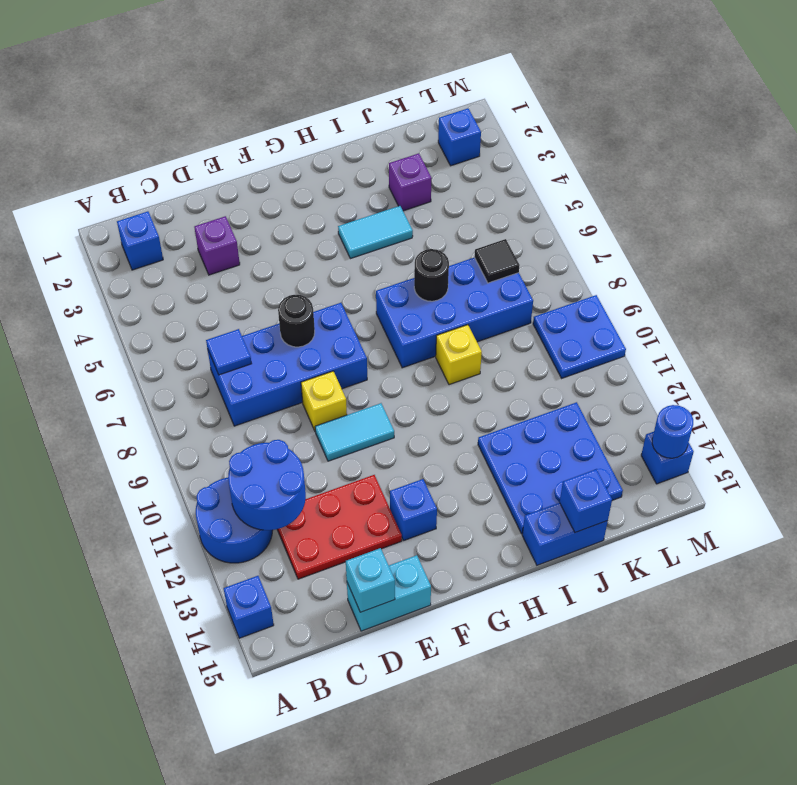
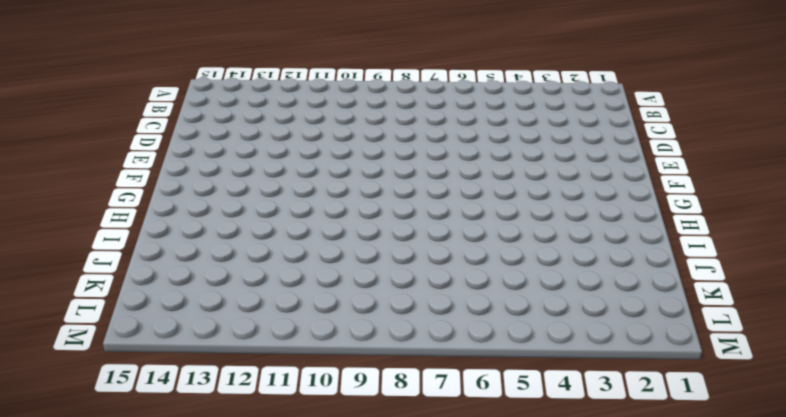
none -> blue round brick A11:B12 level 1
none -> blue brick A14 level 1
none -> blue brick B2 level 1

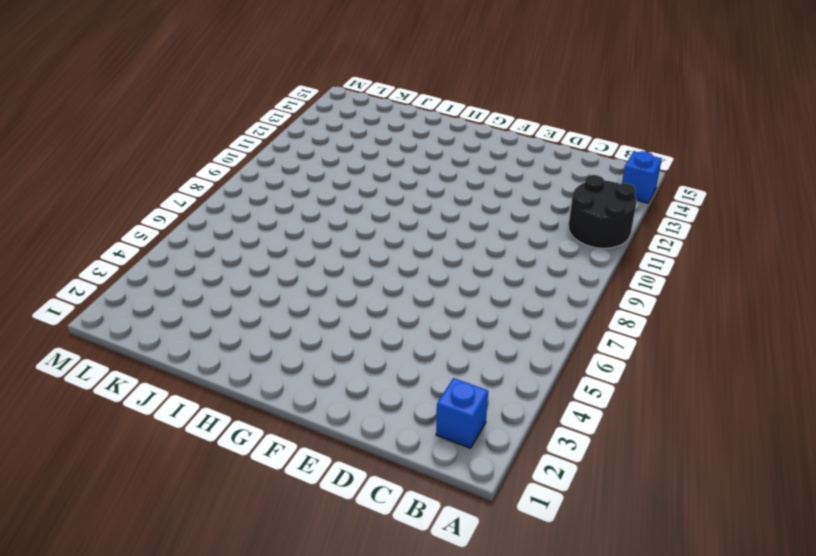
black round brick A11:B12 level 1 -> blue round brick A11:B12 level 1
none -> blue brick C7:F8 level 1
none -> red plate C12:E13 level 1
none -> purple brick D3 level 1

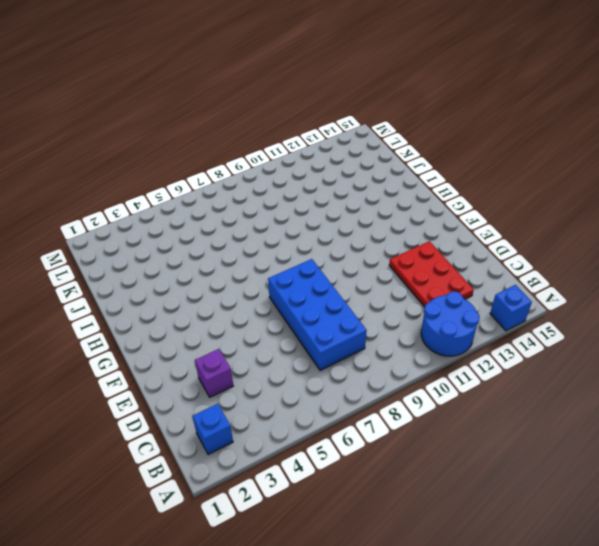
none -> cyan brick D15:E15 level 1
none -> yellow brick E9 level 1
none -> cyan tile E10:F10 level 1

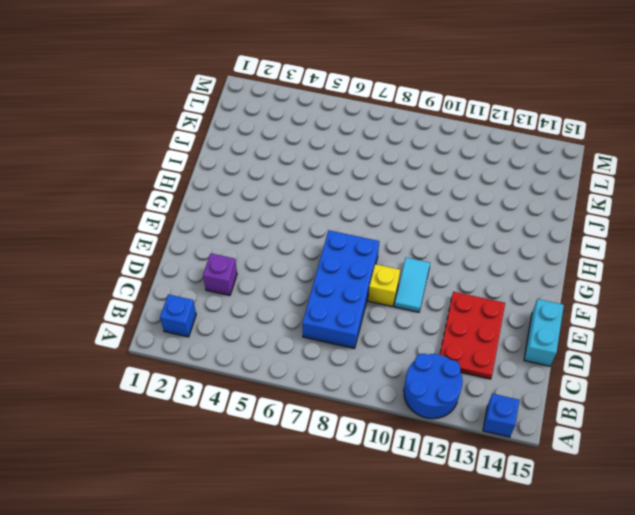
none -> blue brick F13 level 1
none -> cyan tile H4:I4 level 1
none -> blue brick H7:K8 level 1

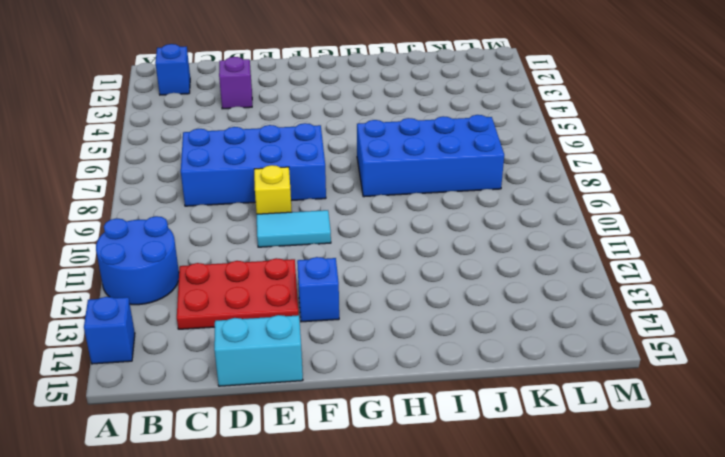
none -> cyan tile H4:I4 level 1
none -> yellow brick I9 level 1
none -> blue plate I12:K14 level 1

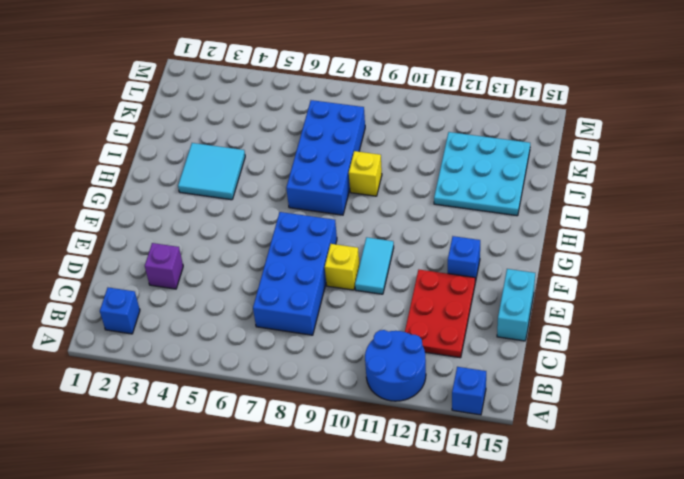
cyan tile H3:I4 level 1 -> cyan tile H4:I4 level 1
cyan plate I12:K14 level 1 -> blue plate I12:K14 level 1
none -> blue brick I15:J15 level 1
none -> purple brick J3 level 1
none -> blue brick L2 level 1

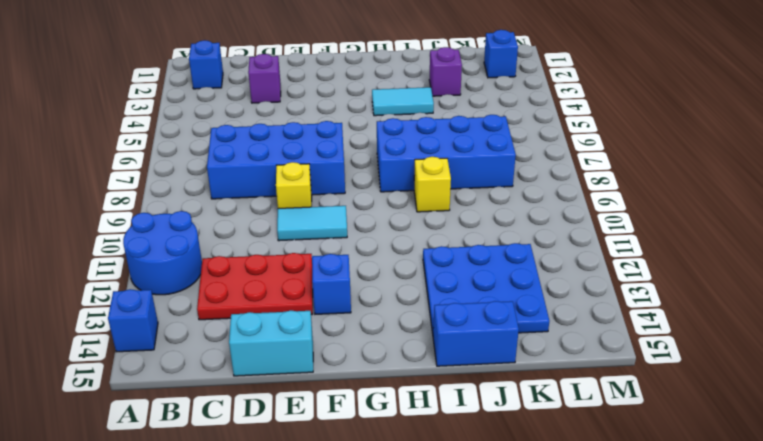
none -> blue plate L9:M10 level 1
none -> blue brick M14 level 1
none -> blue round brick B11:C12 level 2

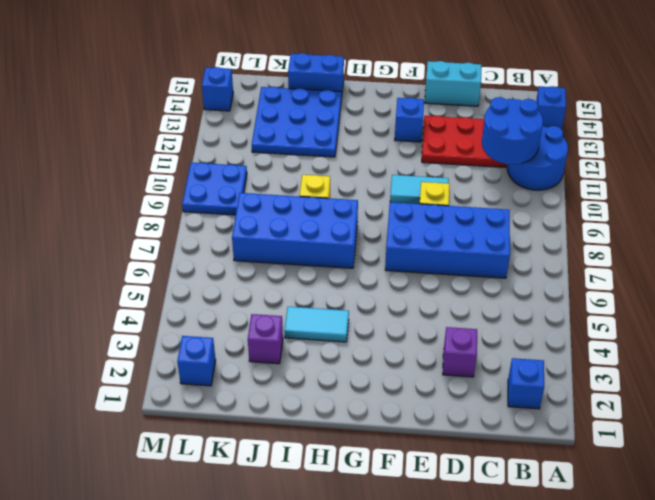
none -> blue tile C7 level 2
none -> cyan brick D15 level 2
none -> black round brick E7 level 2

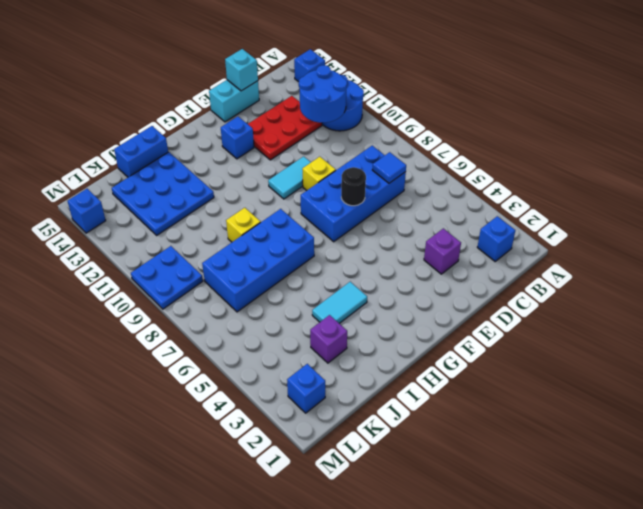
none -> black round brick I7 level 2
none -> blue brick J15 level 2
none -> black tile K7 level 2

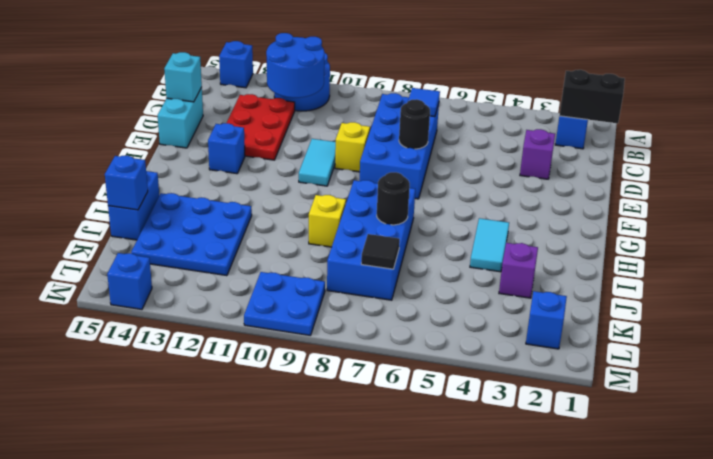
black brick B1:B2 level 2 -> none
none -> blue round brick M14 level 2

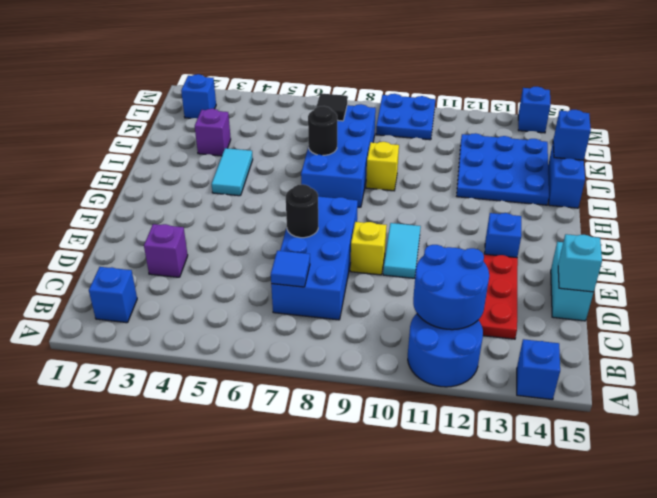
none -> blue round brick M14 level 2

